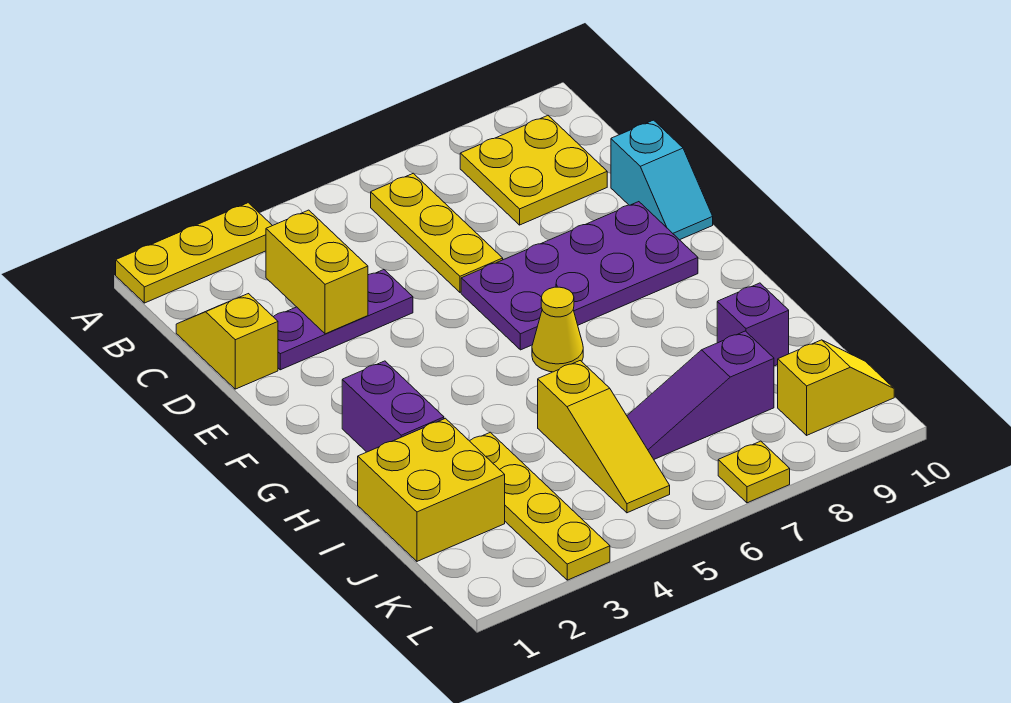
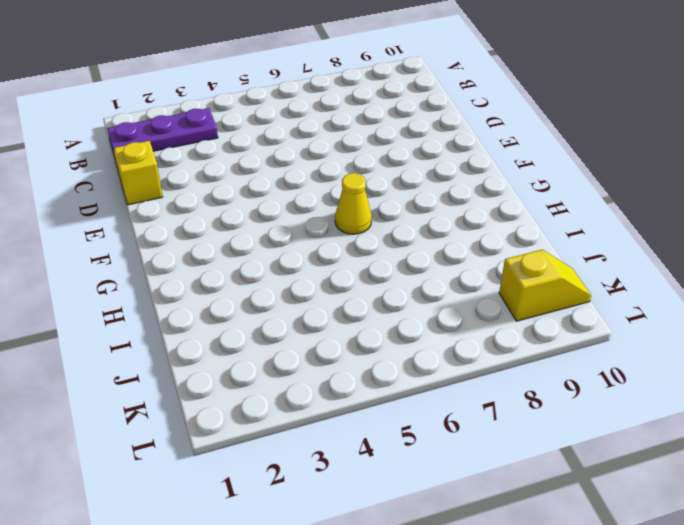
purple plate B1:B3 level 1 -> purple plate D2:D4 level 1
none -> yellow plate A1:A3 level 1
none -> yellow plate B6:D6 level 1
none -> yellow plate B8:C9 level 1

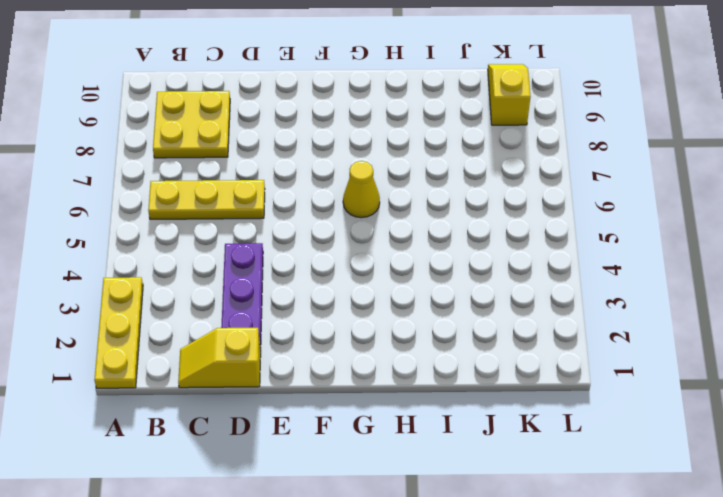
none -> cyan slope D10:E10 level 1 top D
none -> purple plate E6:F9 level 1
none -> purple brick G2:H2 level 1

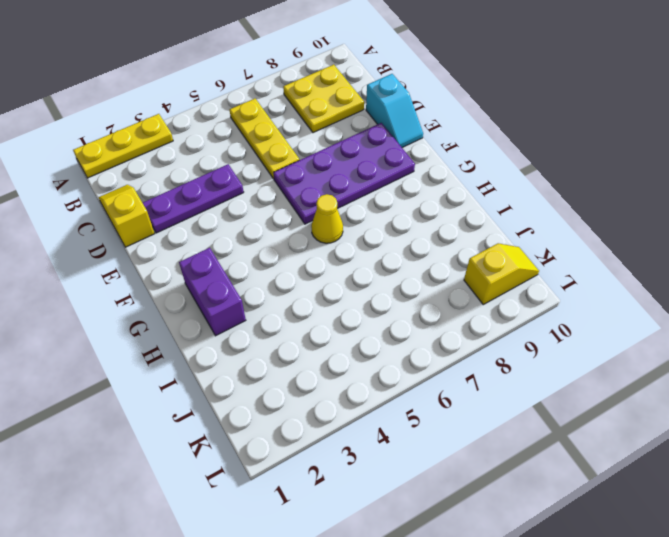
none -> yellow brick I1:J2 level 1
none -> yellow plate I3:L3 level 1
none -> yellow slope I5:K5 level 1 top I

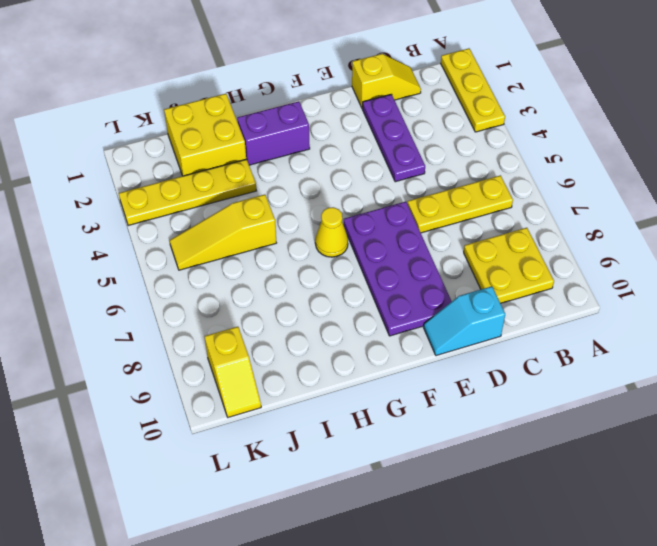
none -> purple brick I9 level 1
none -> purple slope J6:J8 level 1 top 8
none -> yellow plate L7 level 1

